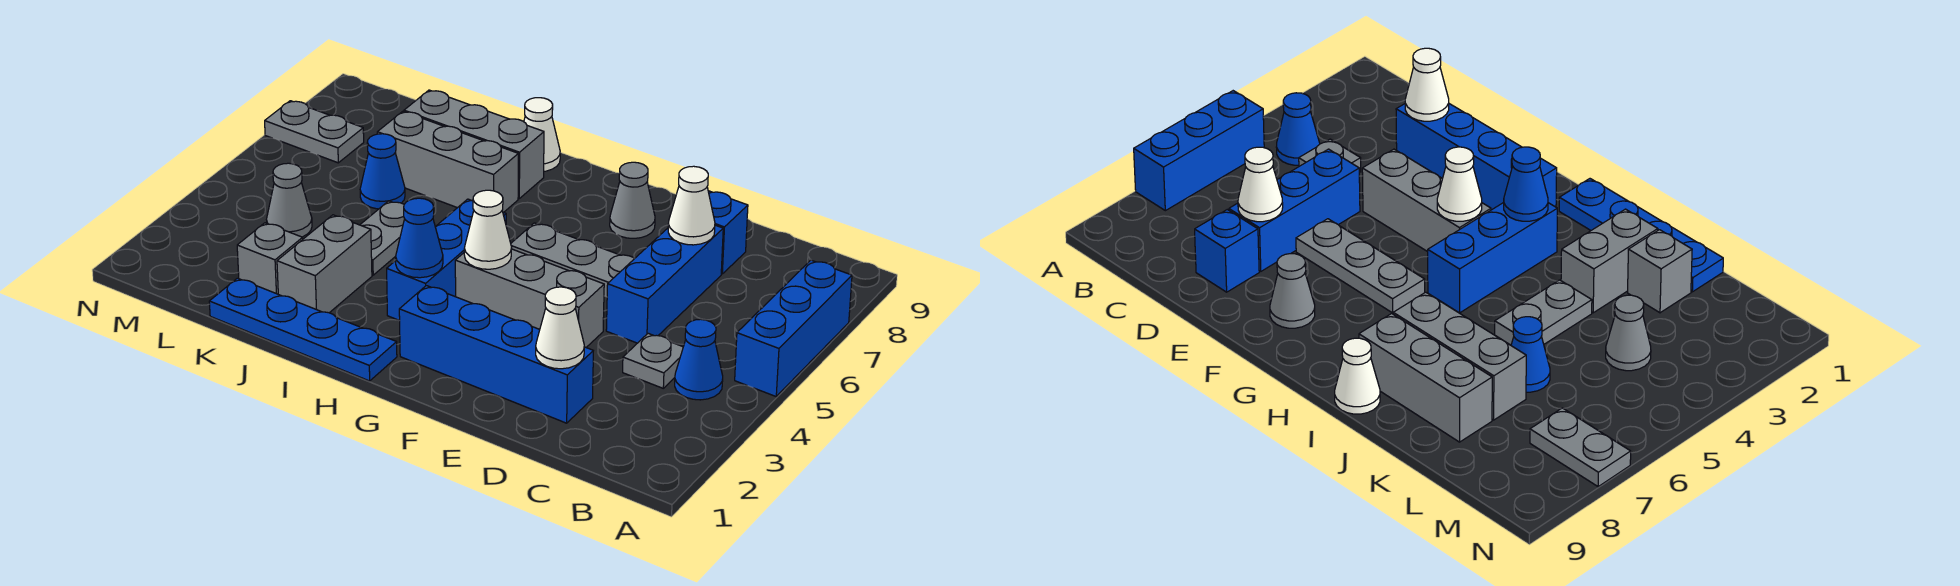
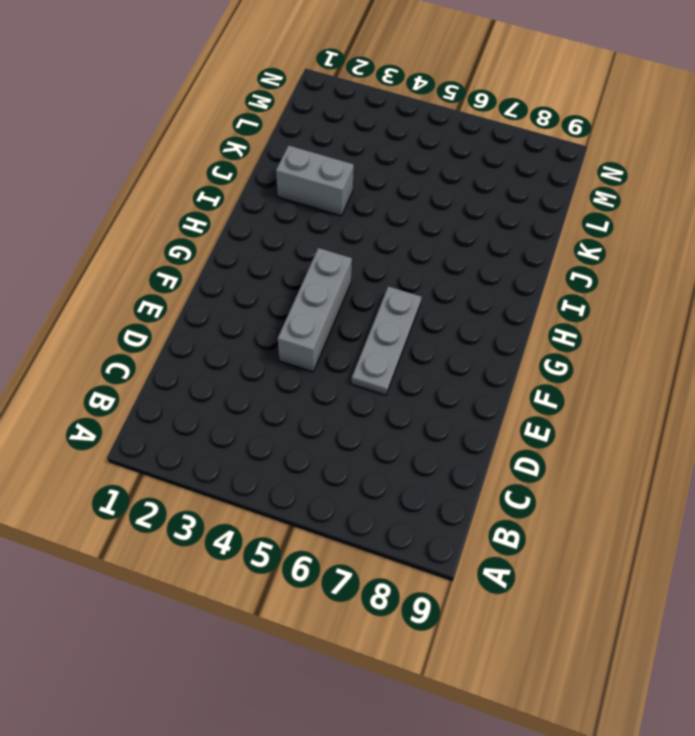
none -> blue brick A5:A7 level 1
none -> blue cone B4 level 1
none -> grey plate C4 level 1

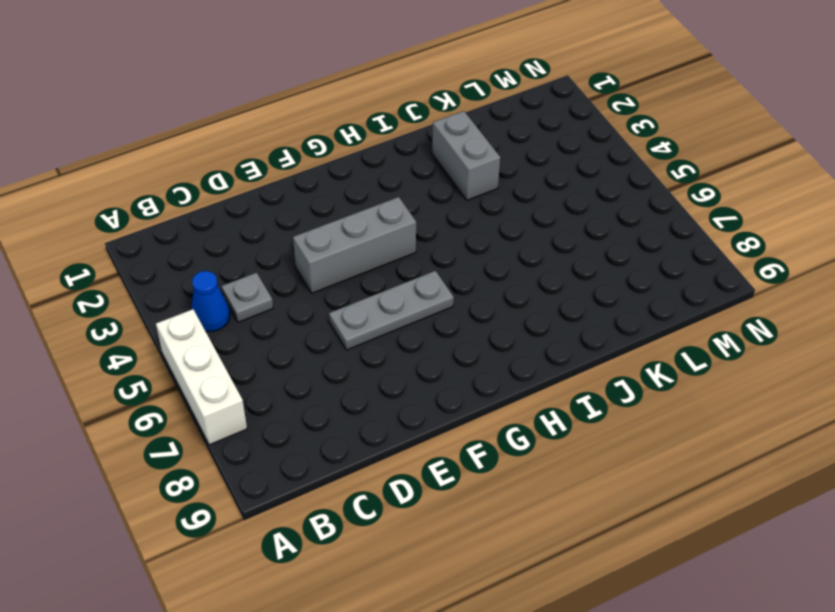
white brick A5:A7 level 1 -> blue brick A5:A7 level 1
none -> blue brick D2:G2 level 1
none -> blue brick D5:D7 level 1
none -> blue brick D8 level 1

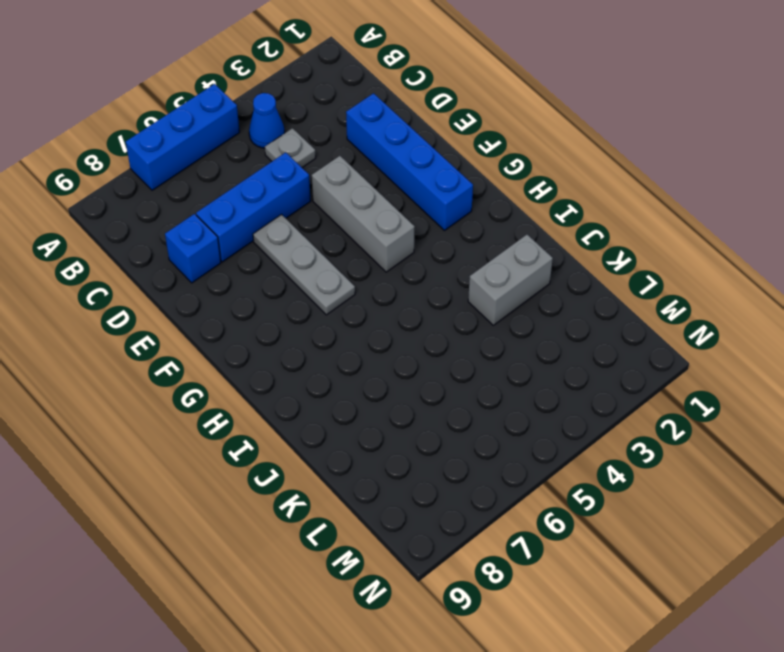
none -> grey cone F8 level 1
none -> blue plate H1:K1 level 1
none -> blue brick H3:H5 level 1

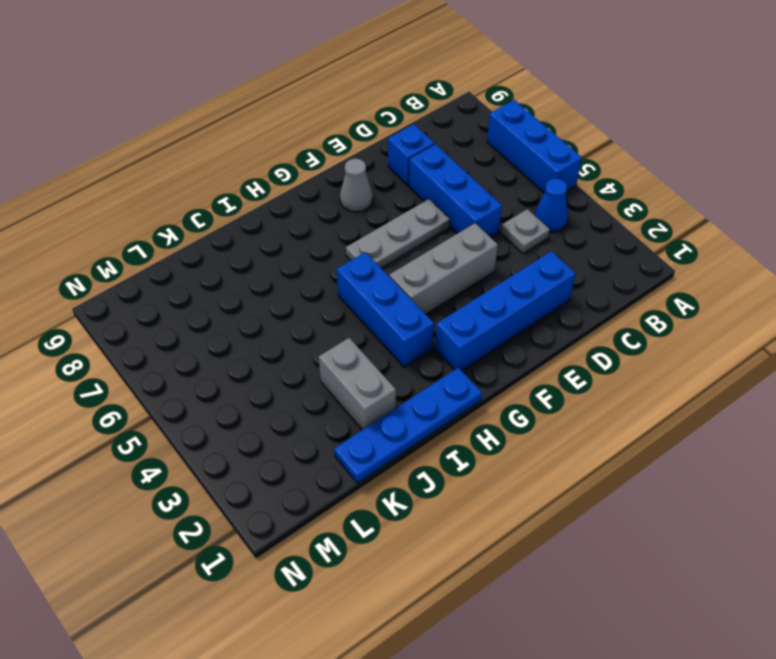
none -> grey brick I7:K7 level 1
none -> grey brick I8:K8 level 1
none -> white cone I9 level 1

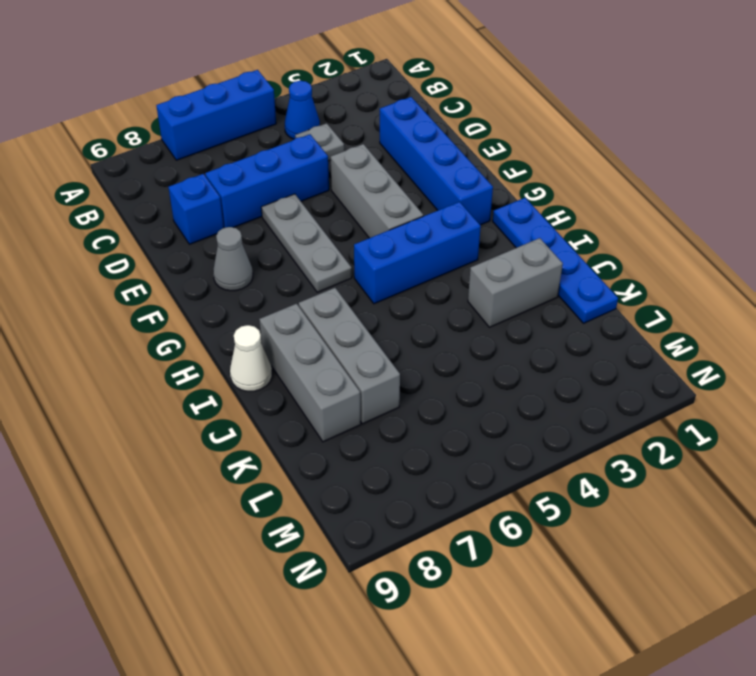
none -> grey plate J4:J5 level 1
none -> grey brick K2 level 1
none -> blue cone K6 level 1

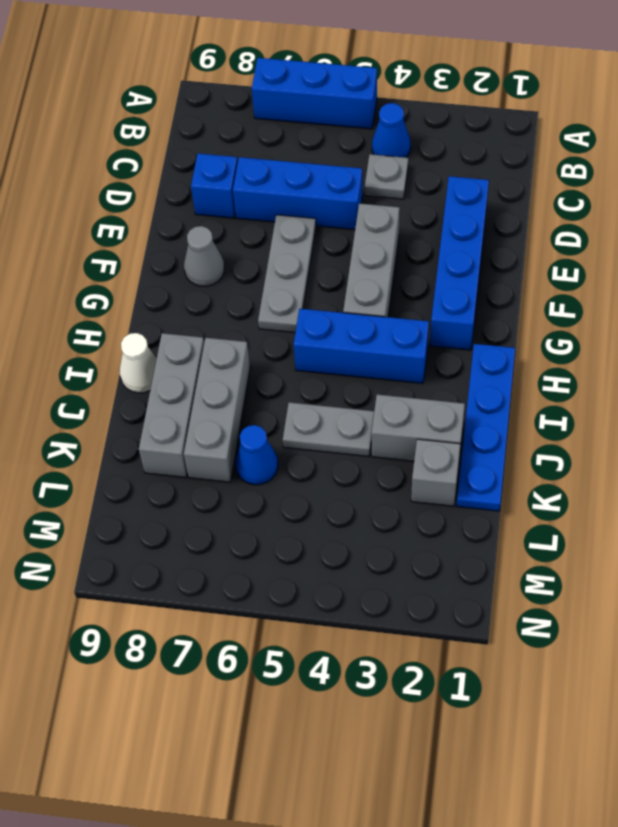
none -> grey cone L4 level 1
none -> grey plate M7:N7 level 1
none -> white cone D2 level 2

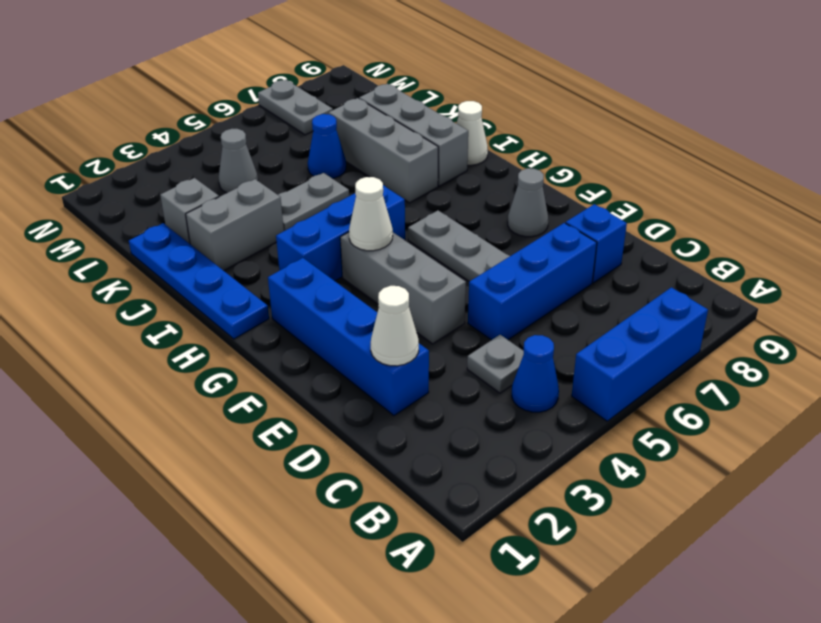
none -> white cone D7 level 2
none -> blue cone H3 level 2

